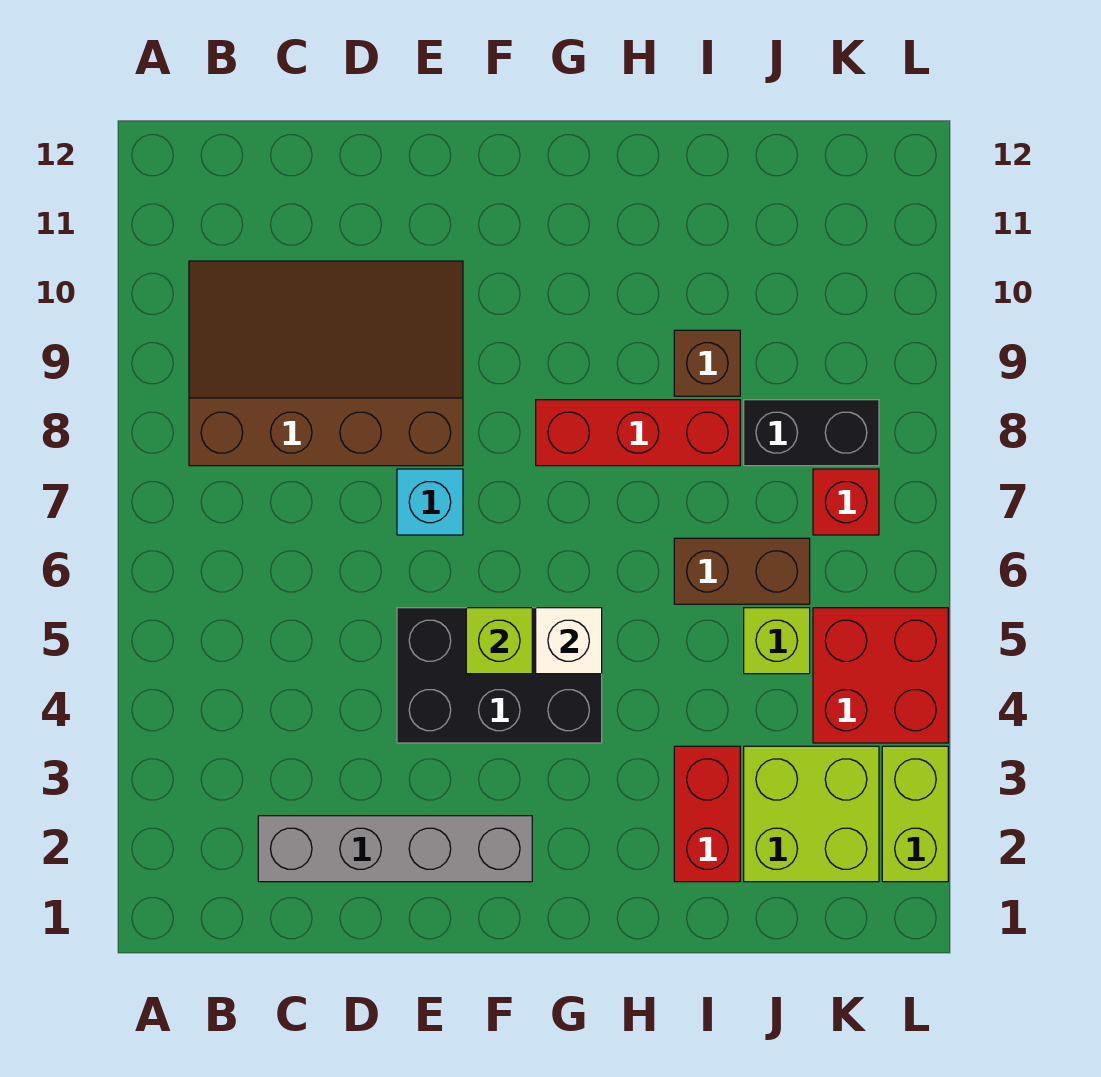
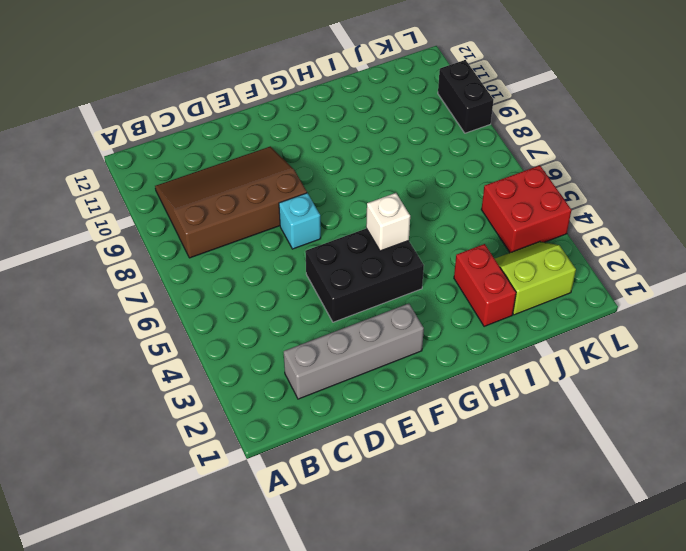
lime slope J2:K3 level 1 top 2 -> lime brick J2:K3 level 1
black brick L9:L10 level 1 -> black brick J8:K8 level 1
none -> red brick G8:I8 level 1
none -> brown brick I6:J6 level 1
none -> brown brick I9 level 1

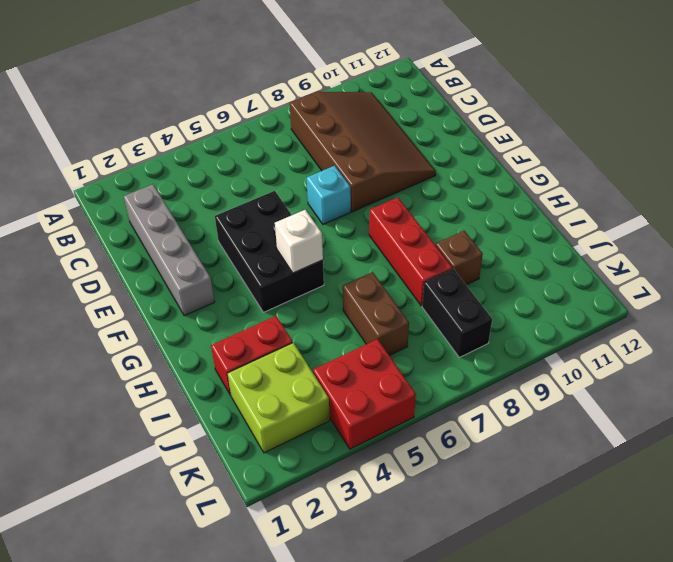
none -> lime brick J5 level 1
none -> red brick K7 level 1
none -> lime brick L2:L3 level 1

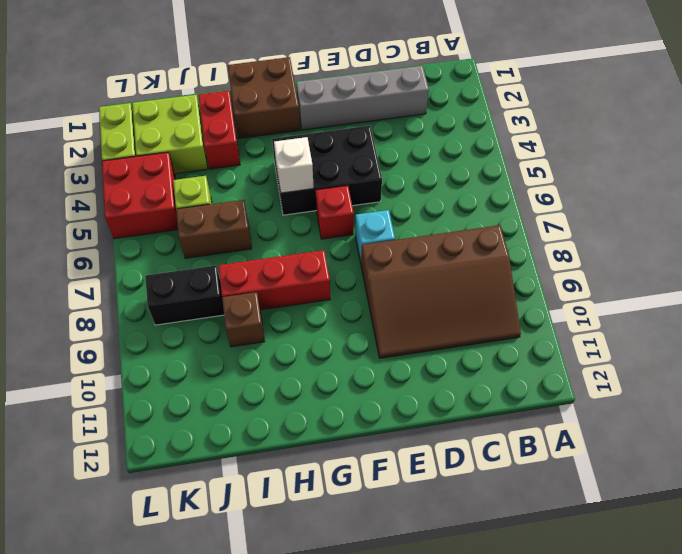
red brick F6 level 1 -> red brick K7 level 1
brown brick G1:H2 level 1 -> none
none -> lime brick F5 level 2

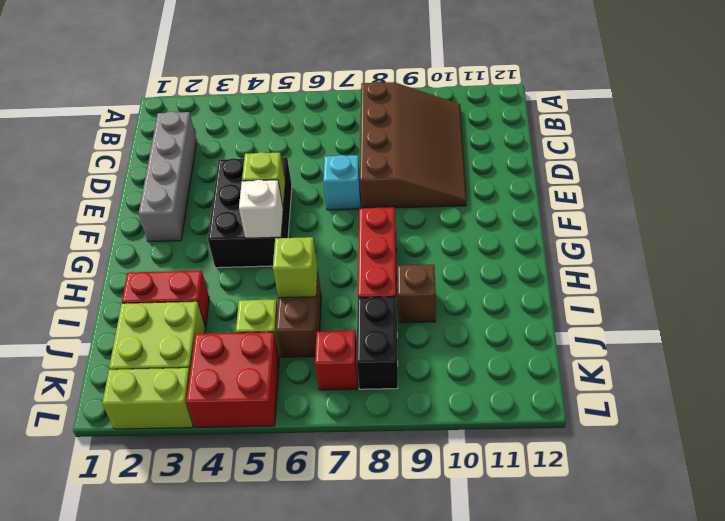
lime brick I6 level 2 -> none

